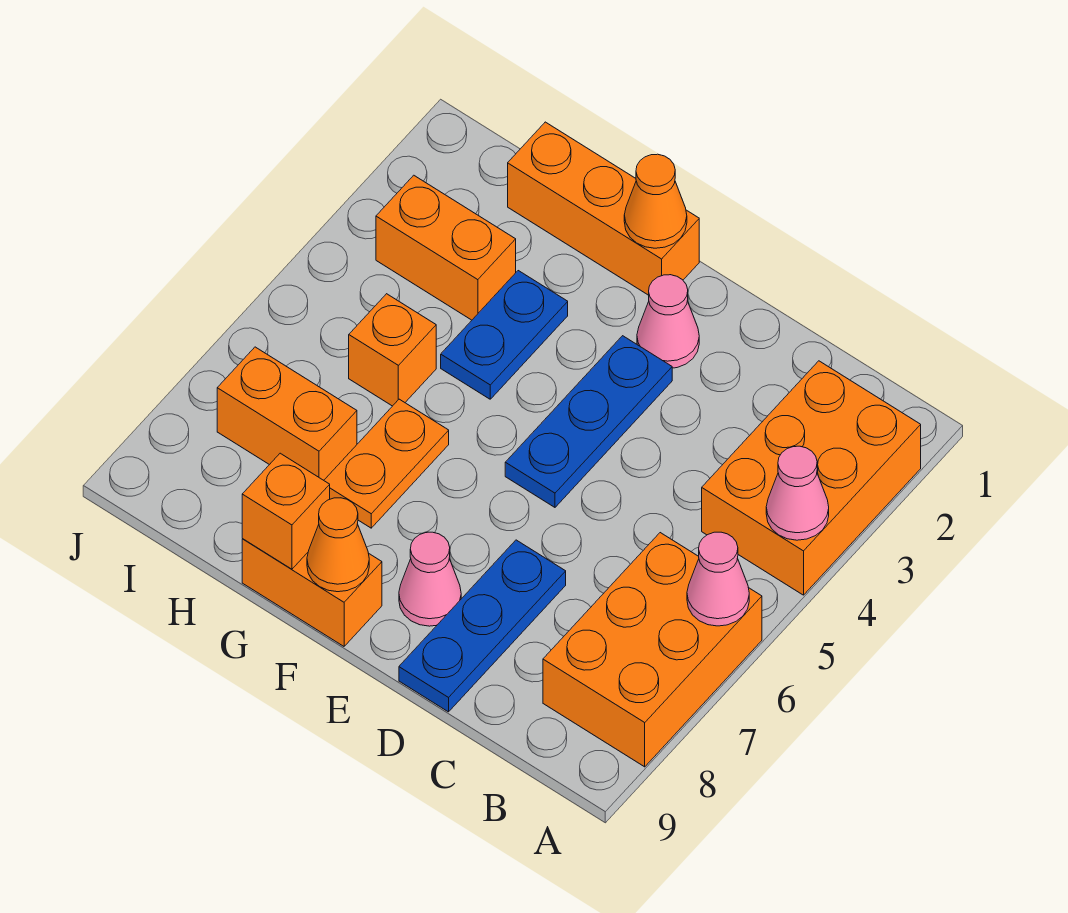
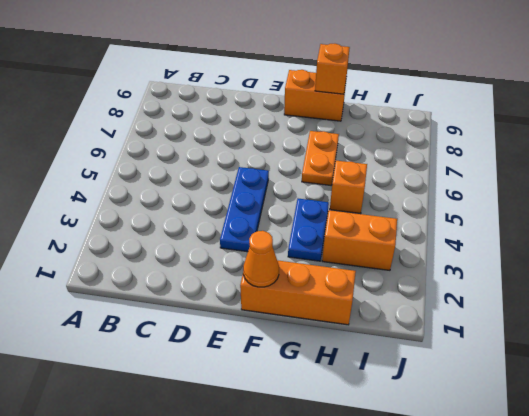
none -> orange brick A2:B4 level 1
none -> orange brick A6:B8 level 1
none -> blue plate D7:D9 level 1

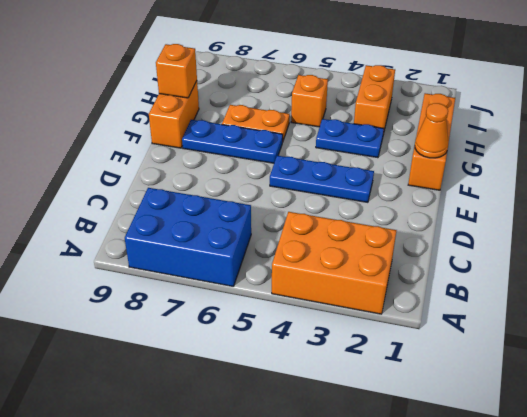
blue brick A6:B8 level 1 -> orange brick A6:B8 level 1
blue plate F6:F8 level 1 -> blue plate D7:D9 level 1
none -> pink cone E2 level 1
none -> pink cone E8 level 1
none -> orange brick H7:I7 level 1

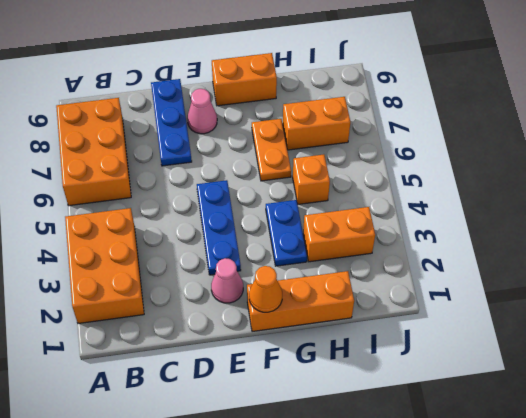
none -> pink cone A4 level 2
none -> pink cone A6 level 2
none -> orange cone F9 level 2

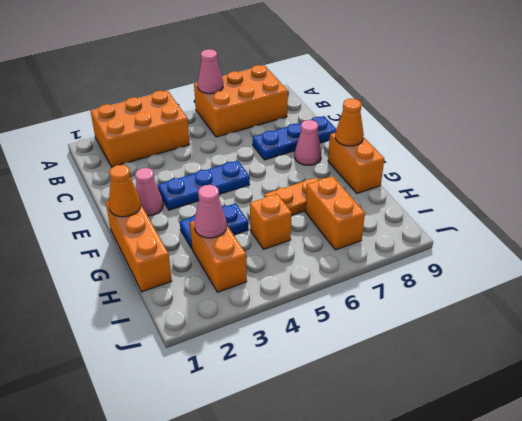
pink cone H3 level 2 -> pink cone A4 level 2
none -> orange brick G9 level 2

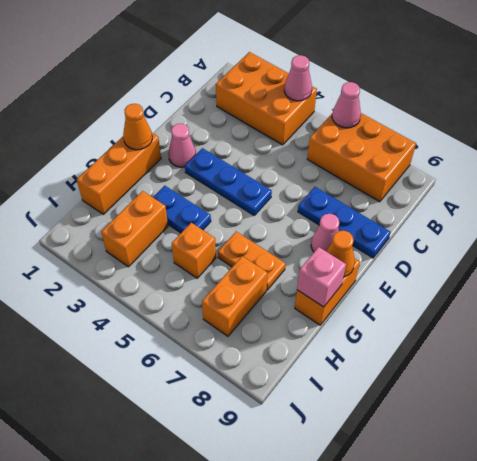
pink brick G9 level 2 -> orange brick G9 level 2

